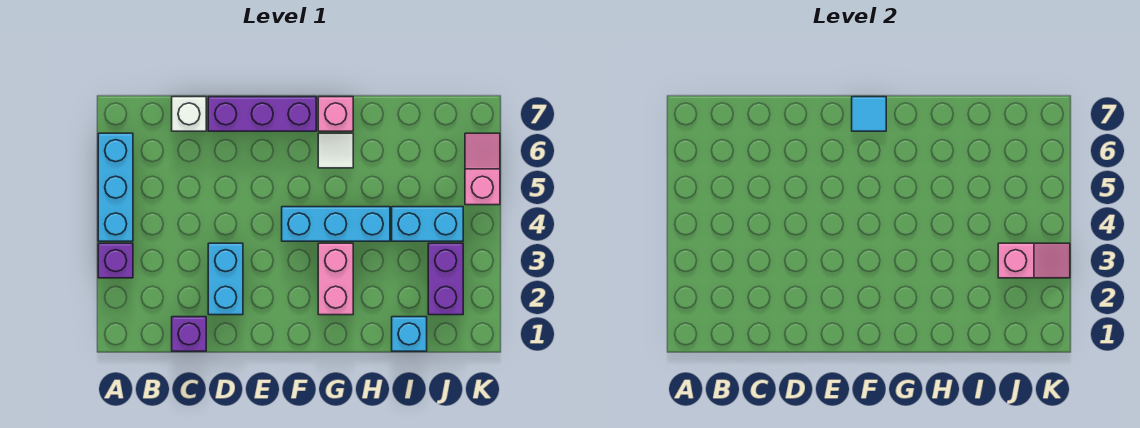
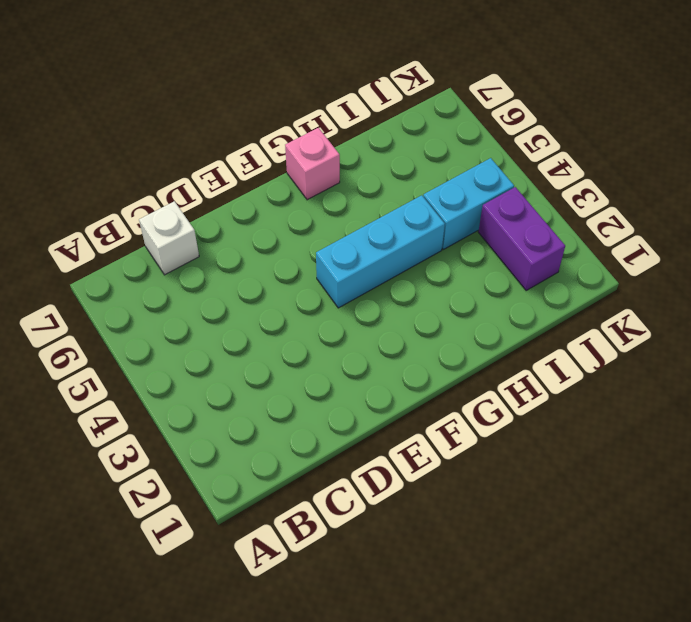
none -> purple brick A3 level 1
none -> cyan brick A4:A6 level 1
none -> purple brick C1 level 1

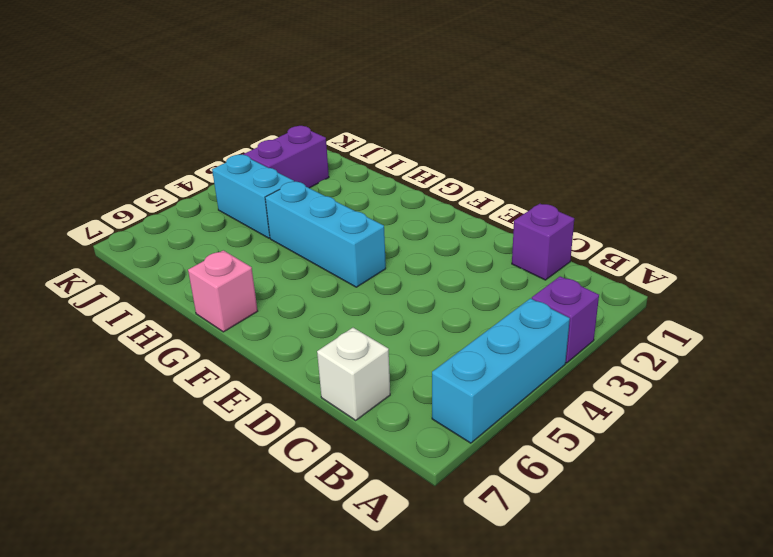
none -> cyan brick D2:D3 level 1
none -> purple brick D7:F7 level 1
none -> pink brick G2:G3 level 1

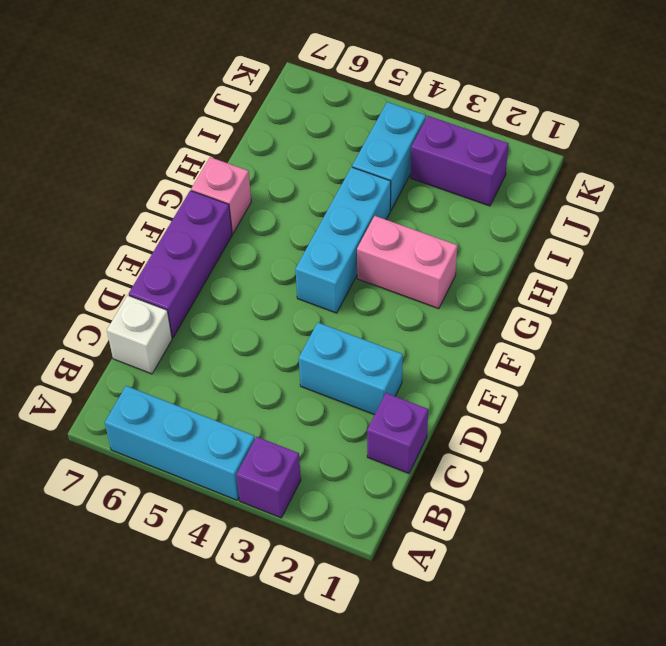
none -> white tile G6 level 1
none -> cyan brick I1 level 1
none -> pink slope K5:K6 level 1 top 5

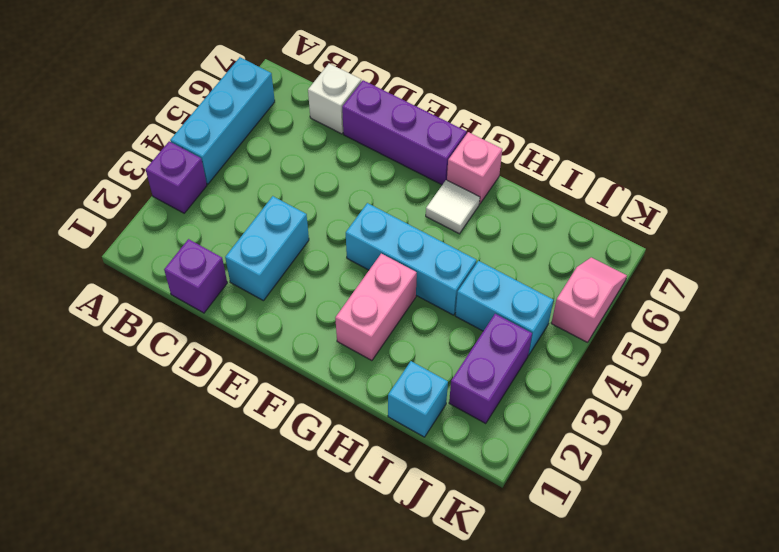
none -> cyan tile F7 level 2
none -> pink slope J3:K3 level 2 top J

